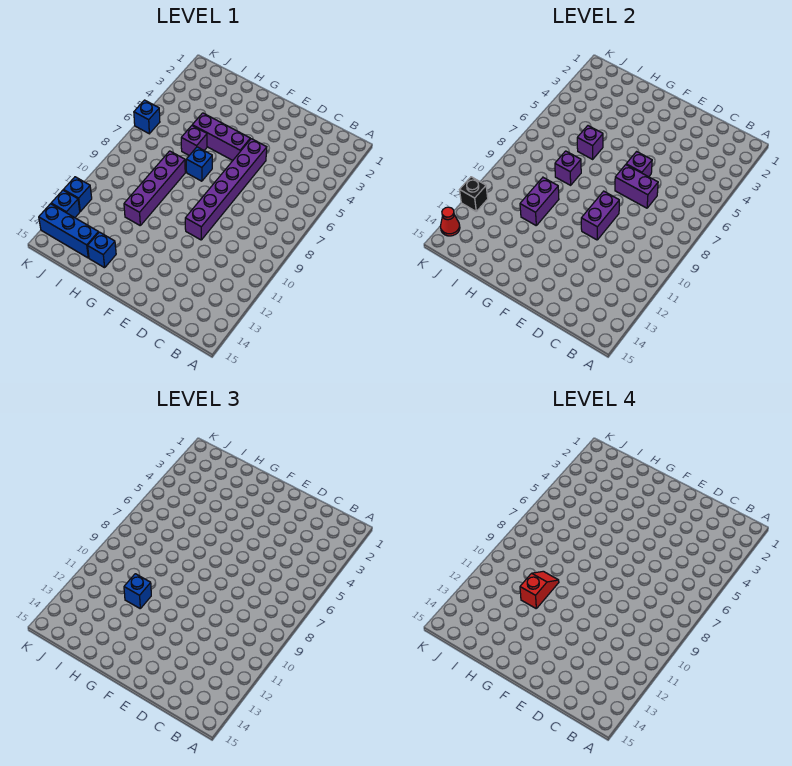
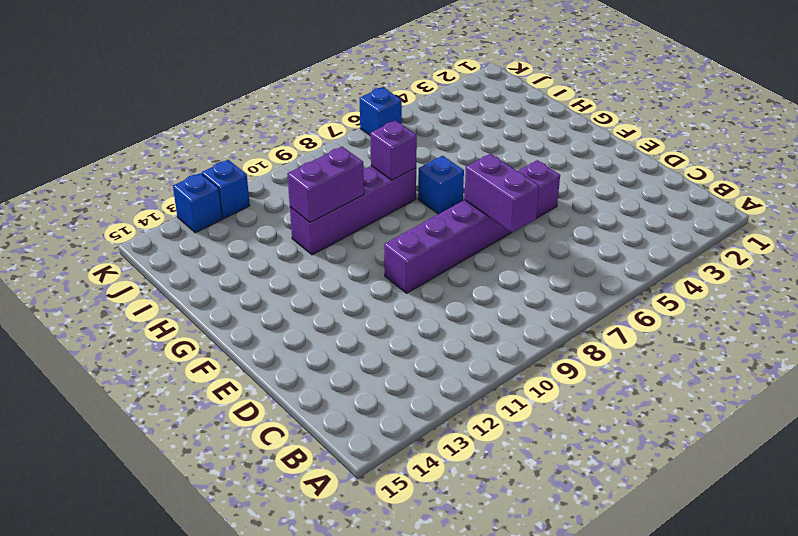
none -> purple brick F5:H5 level 1
none -> purple brick H6 level 1
none -> blue brick H14 level 1

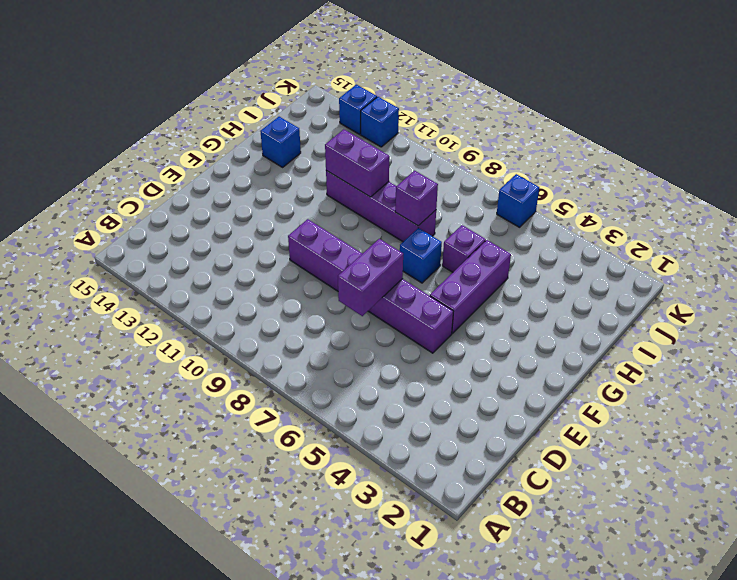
none -> blue brick I14:K14 level 1
none -> purple brick E6 level 2
none -> purple brick E9:E10 level 2

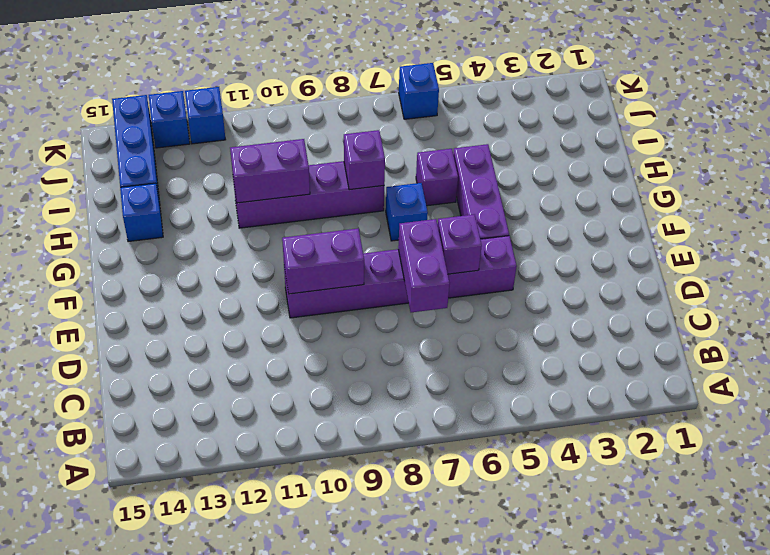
none -> purple brick H6 level 2
none -> black brick K12 level 2
none -> red cone K14 level 2

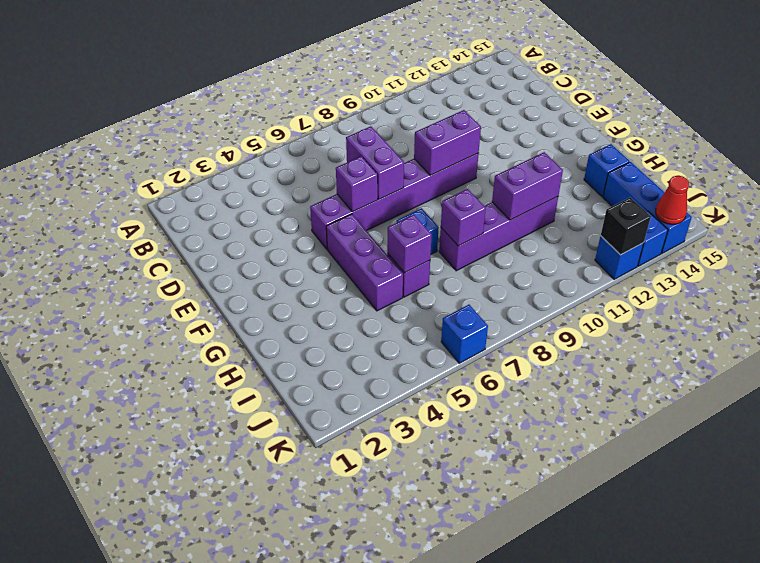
none -> blue brick H11 level 3
none -> red slope H10:H11 level 4 top 11

